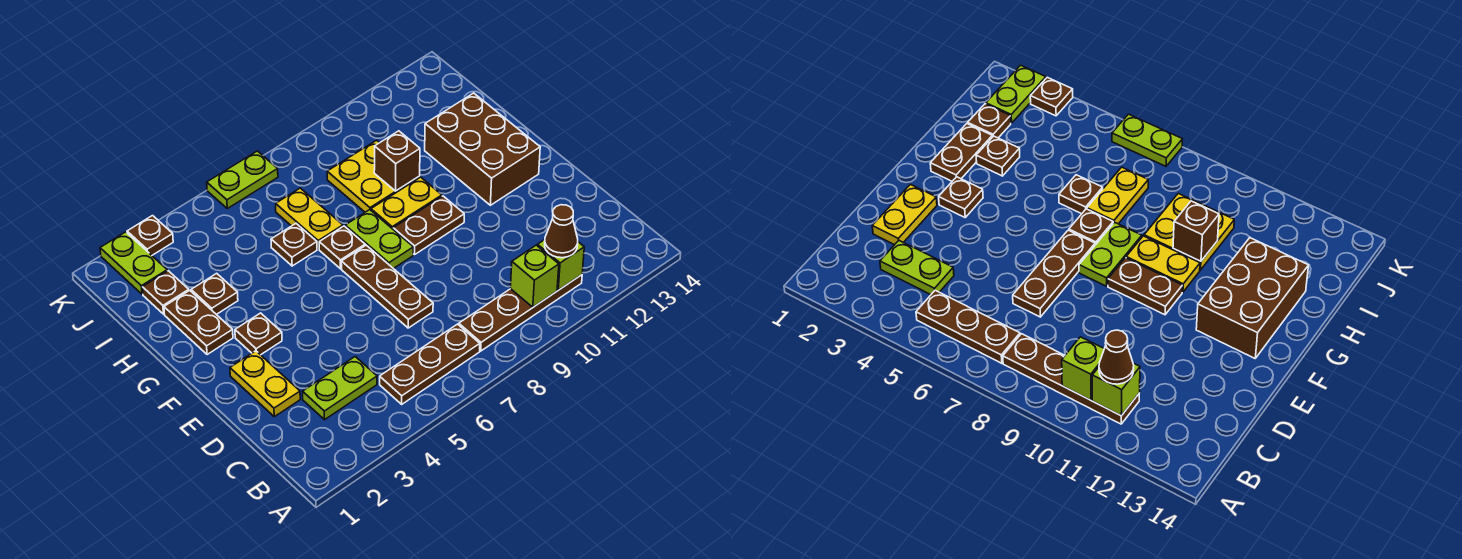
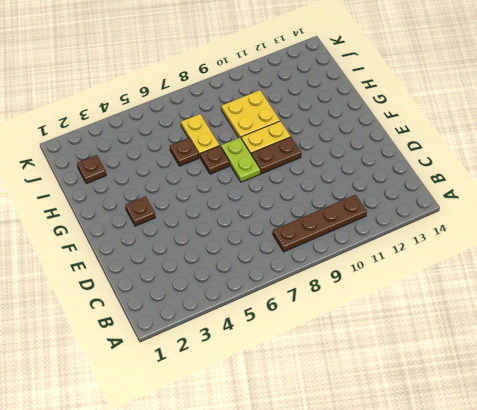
none -> brown plate B5:B7 level 1
none -> lime plate C3:C4 level 1
none -> yellow plate D2:E2 level 1

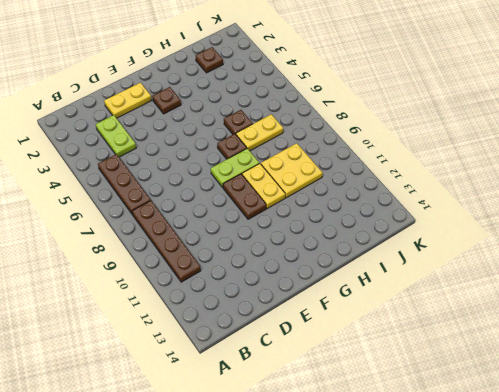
none -> brown plate D7:F7 level 1
none -> brown brick F12:H13 level 1
none -> brown plate G2:H2 level 1

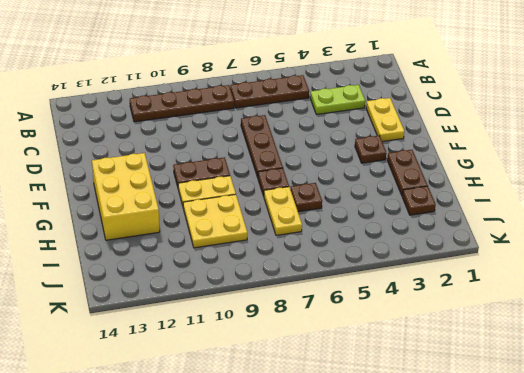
yellow brick F12:H13 level 1 -> brown brick F12:H13 level 1
none -> lime plate F8:G8 level 1
none -> brown plate H3 level 1
none -> lime plate J2:K2 level 1

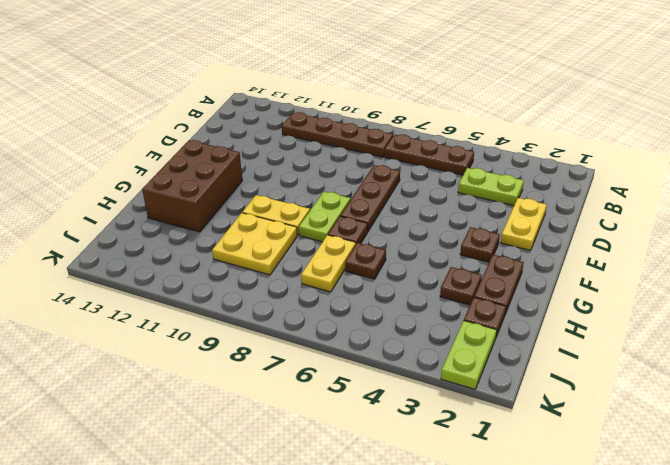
none -> brown plate F9:F10 level 1
none -> brown plate K3 level 1
none -> lime plate K6:K7 level 1

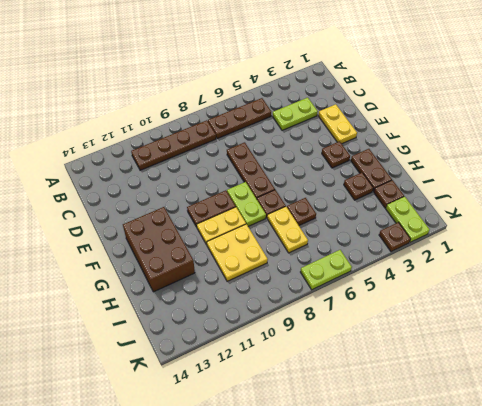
none -> lime brick B10 level 2
none -> lime brick B11 level 2
none -> brown brick H10 level 2

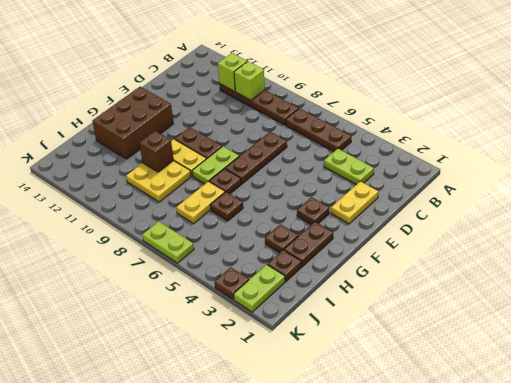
none -> brown cone B11 level 3

